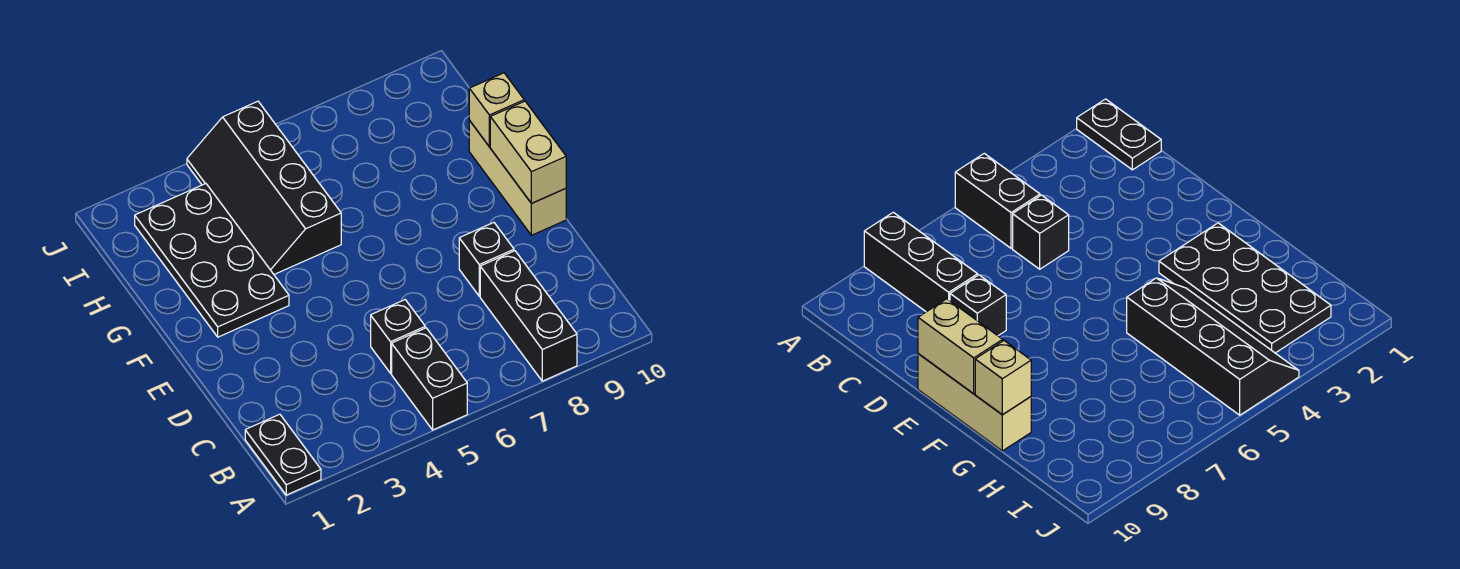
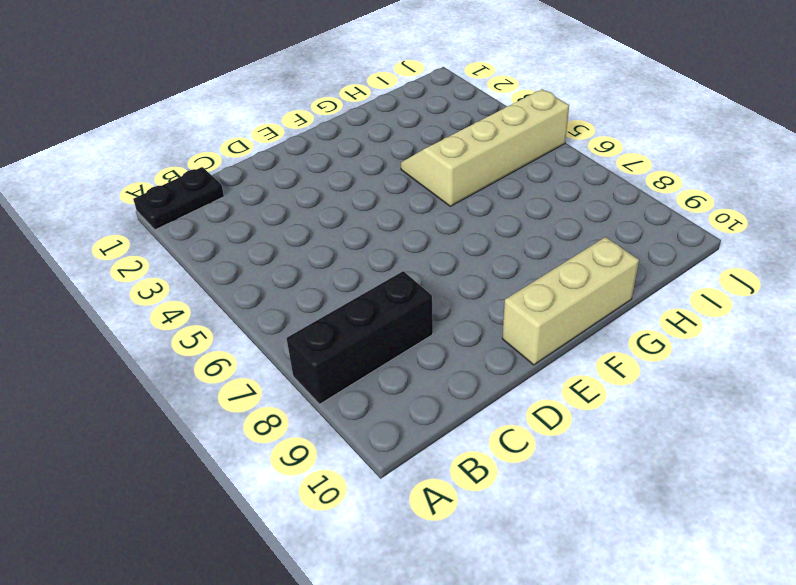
tan slope G4:J5 level 1 top 5 -> black slope G4:J5 level 1 top 5
none -> black brick A5:B5 level 1
none -> black brick C5 level 1

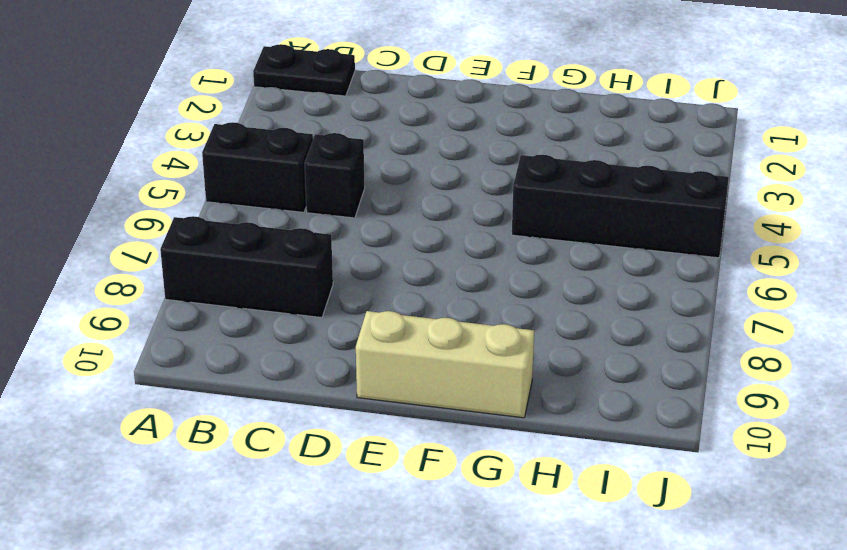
none -> black brick D8 level 1
none -> black plate F2:I3 level 1

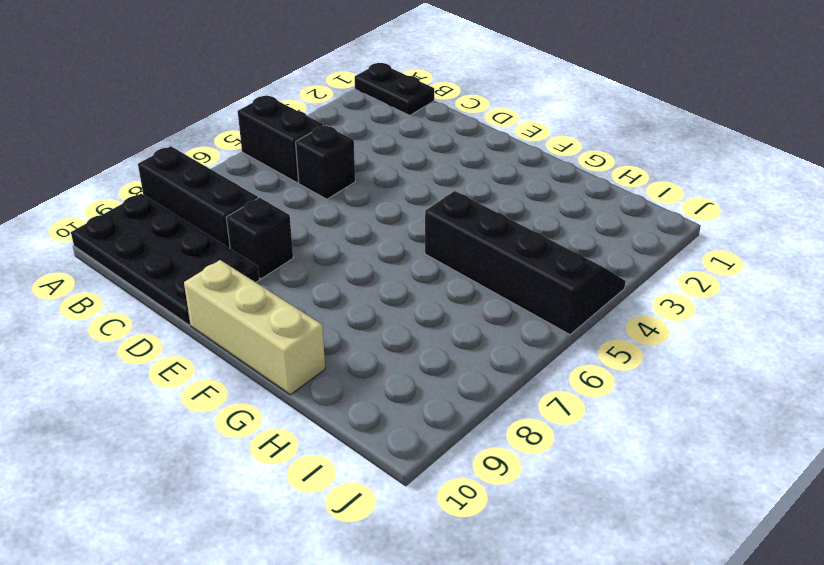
black plate A9:D10 level 1 -> black plate F2:I3 level 1
none -> tan brick E10:F10 level 2
none -> tan brick G10 level 2

